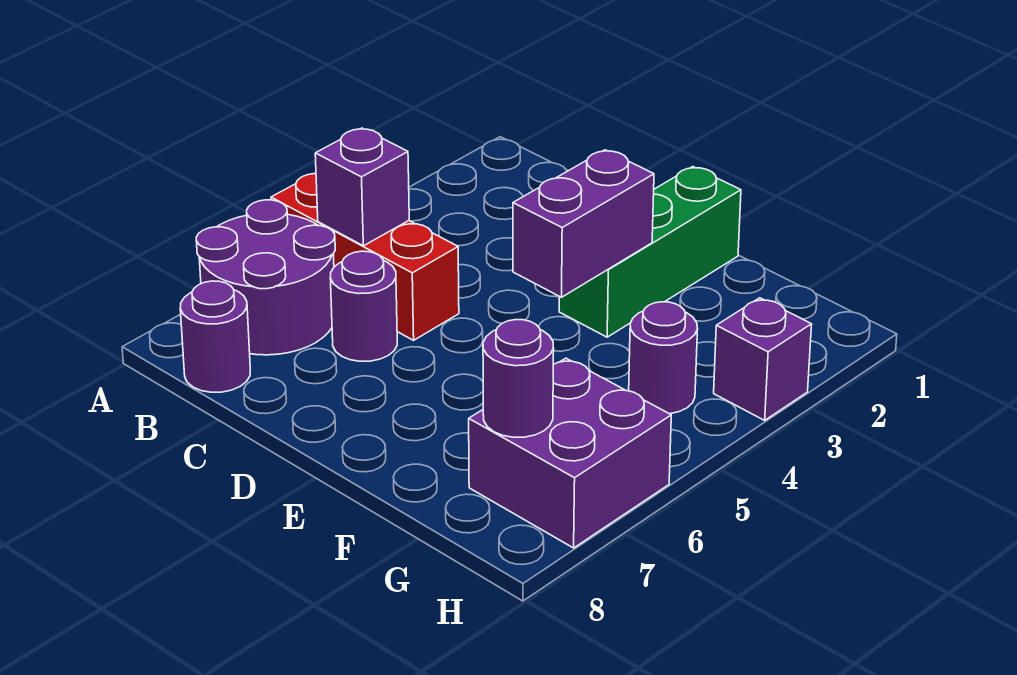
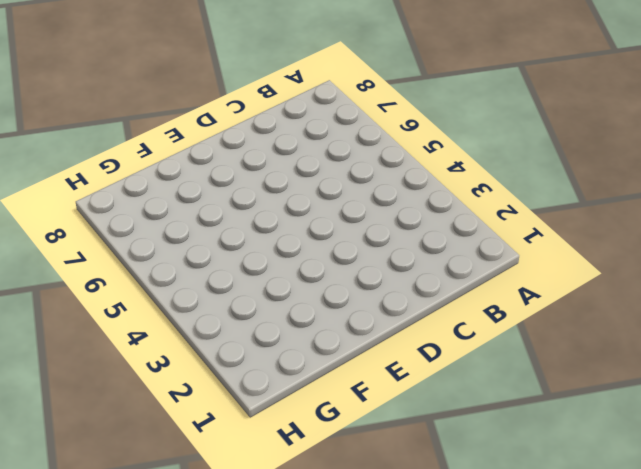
none -> red brick A5:C5 level 1
none -> purple round brick A6:B7 level 1

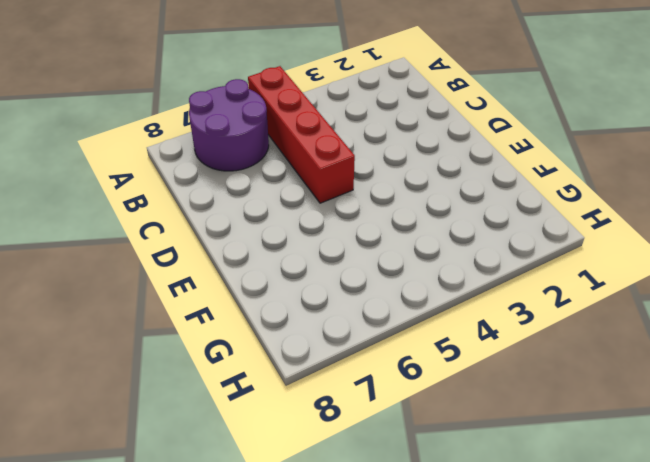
red brick A5:D5 level 1 -> red brick A5:C5 level 1
none -> purple round brick B8 level 1
none -> purple round brick C6 level 1

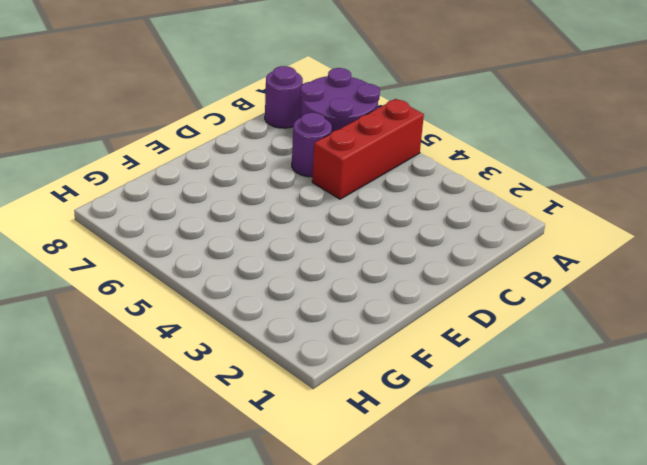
none -> green brick E1:E3 level 1
none -> purple round brick G4 level 1

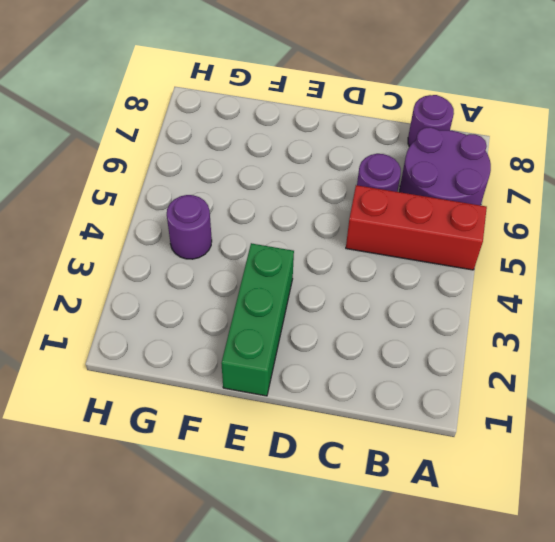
none -> purple brick G6:H7 level 1
none -> purple brick H3 level 1

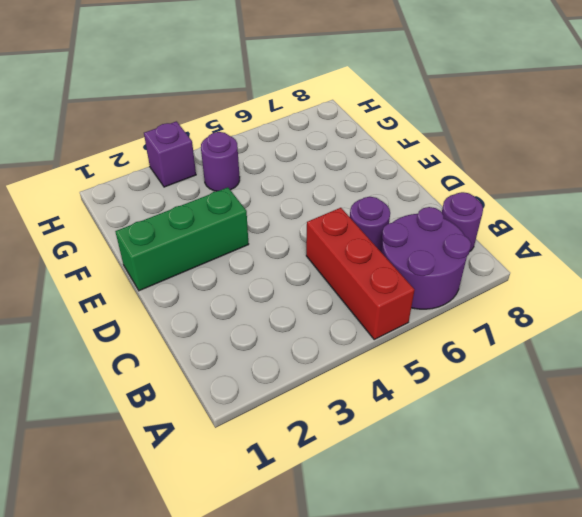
none -> purple brick G6:H7 level 1
none -> purple brick B5 level 2

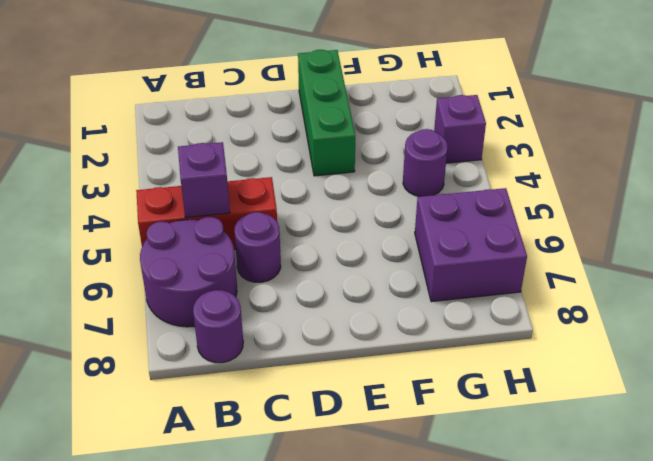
none -> purple brick E3:E4 level 2
none -> purple round brick G7 level 2

